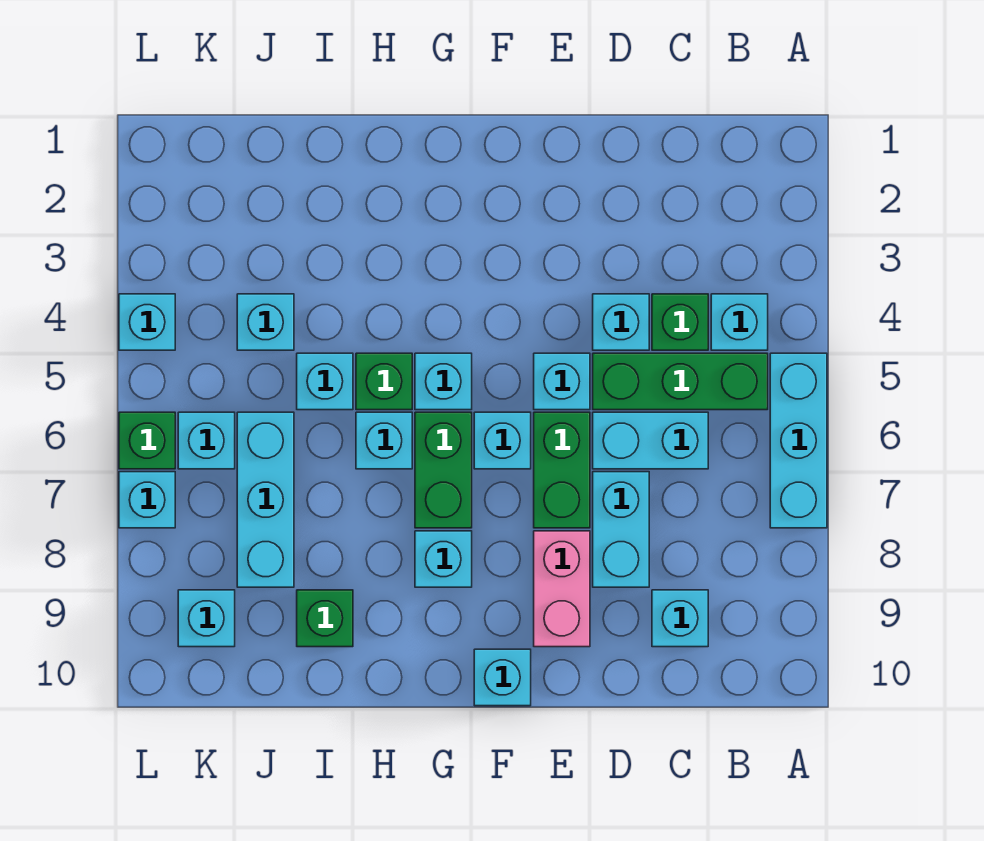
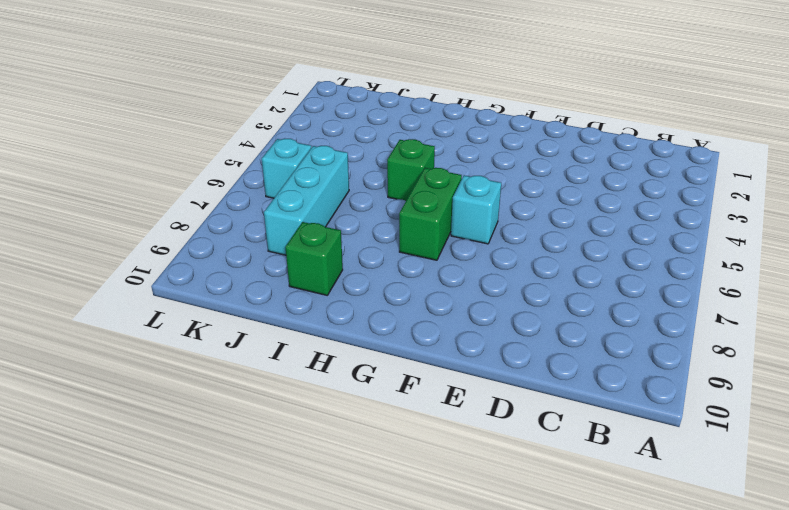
none -> cyan brick A5:A7 level 1
none -> cyan brick B4 level 1
none -> green brick B5:D5 level 1

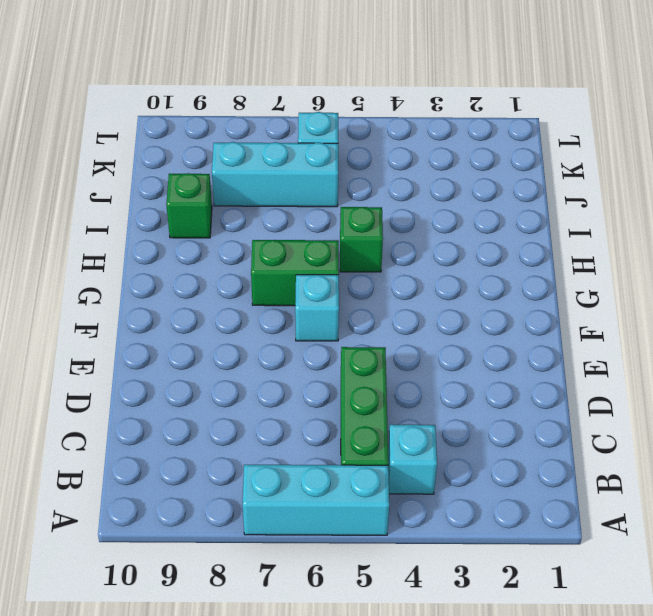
none -> green brick C4 level 1
none -> cyan brick C6:D6 level 1
none -> cyan brick C9 level 1

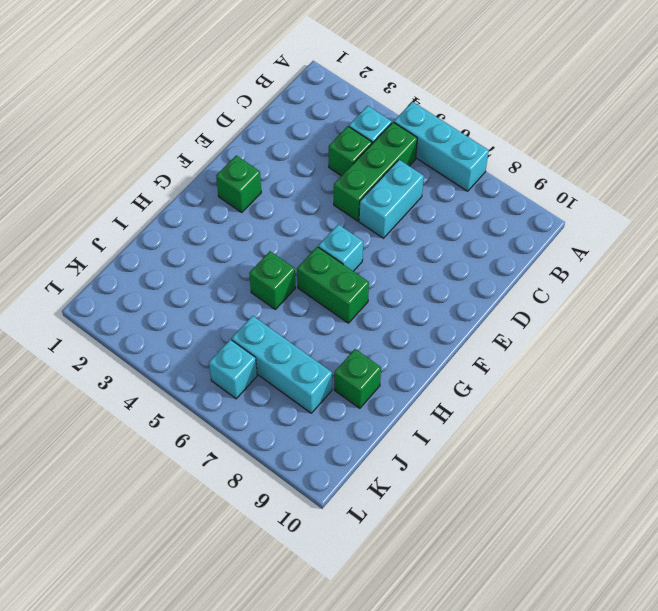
green brick F2 level 1 -> green brick L6 level 1
none -> cyan brick C9 level 1
none -> cyan brick D4 level 1
none -> cyan brick D7:D8 level 1

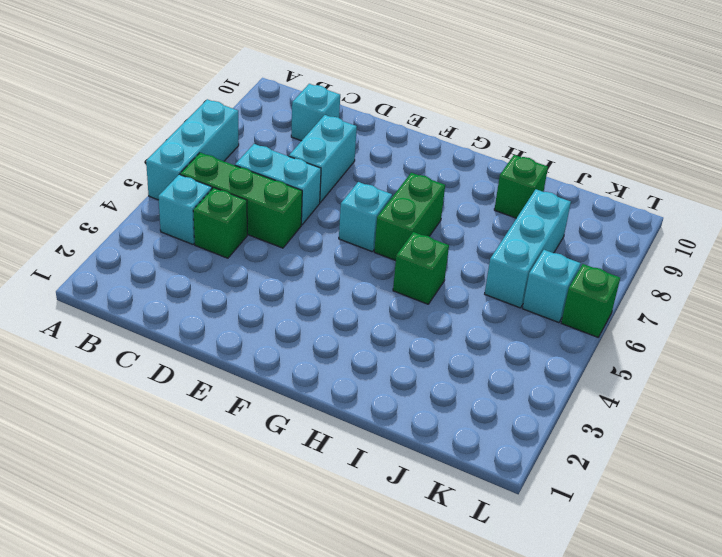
none -> cyan brick D4 level 1
none -> cyan brick E5 level 1
none -> green brick E6:E7 level 1

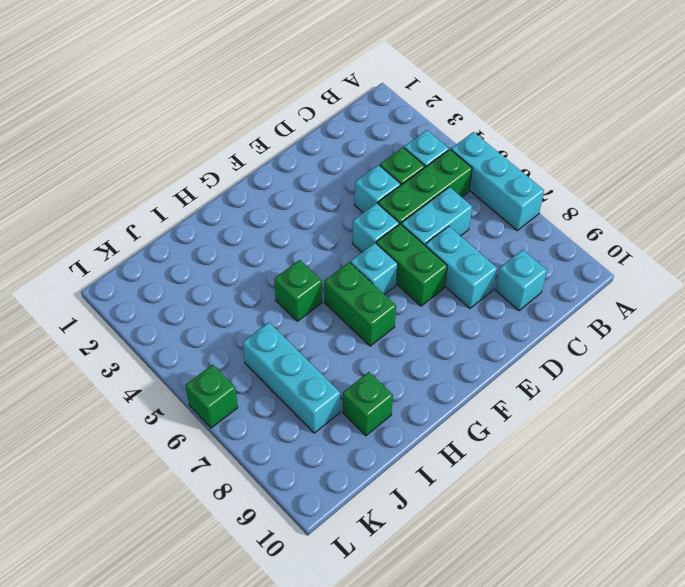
none -> pink brick E8:E9 level 1
none -> cyan brick F10 level 1
none -> cyan brick G5 level 1

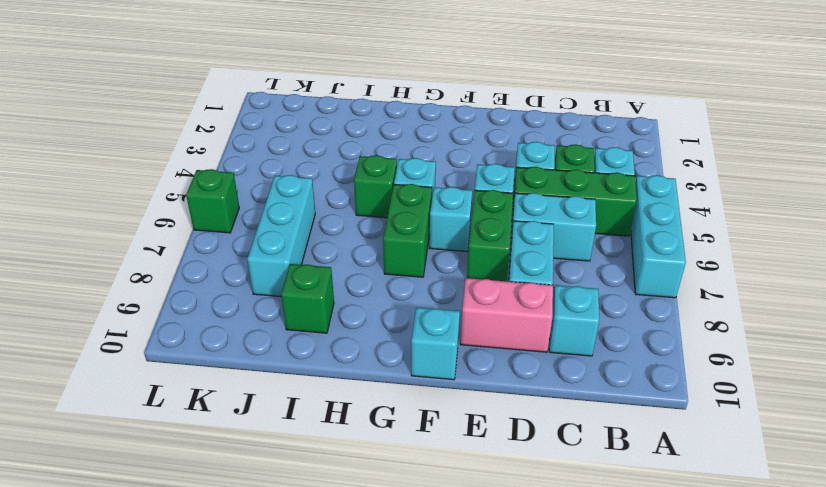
pink brick D9:E9 level 1 -> pink brick E8:E9 level 1
none -> cyan brick G8 level 1
none -> cyan brick H6 level 1
none -> cyan brick I5 level 1

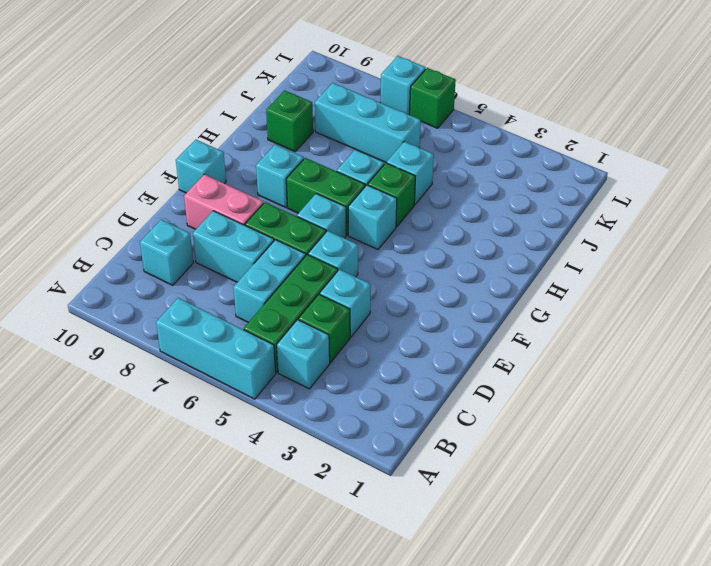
none -> cyan brick J4 level 1
none -> cyan brick K6 level 1
none -> cyan brick K9 level 1

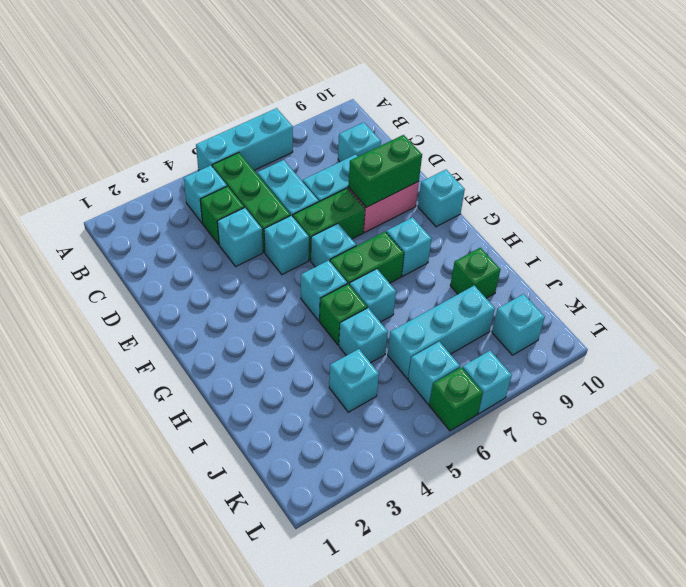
green brick E8:E9 level 2 -> none
none -> cyan brick L4 level 1

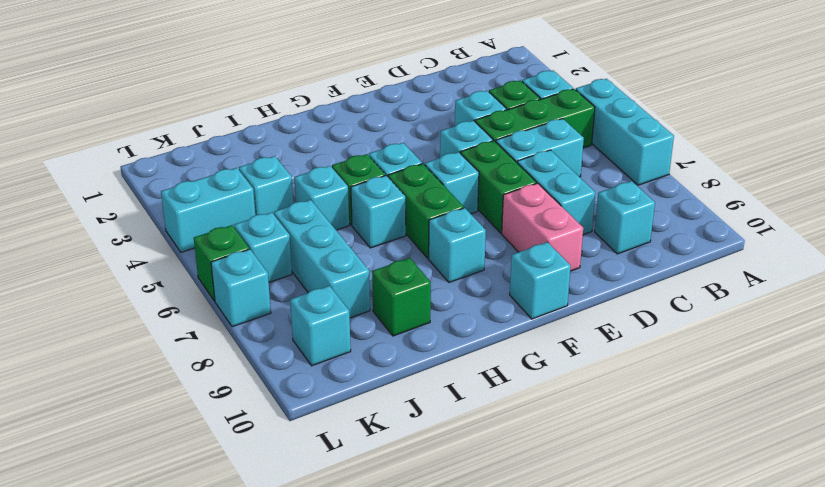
cyan brick K4:L4 level 1 -> cyan brick L4 level 1

